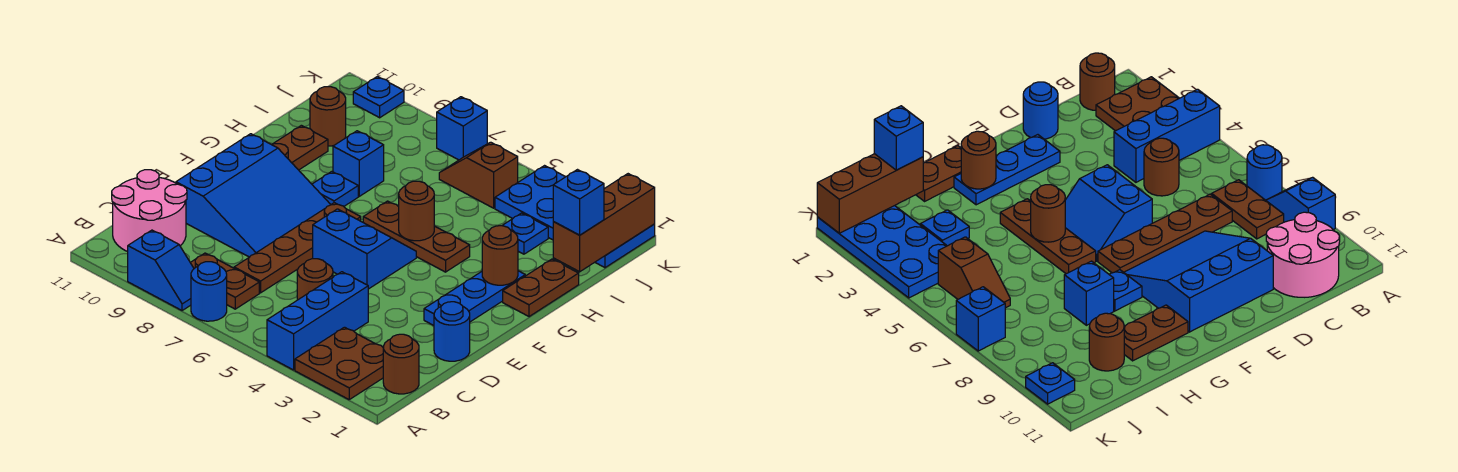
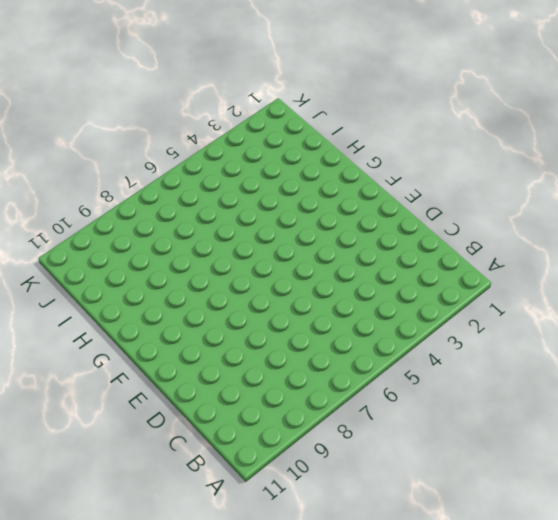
none -> brown plate A2:B3 level 1
none -> blue brick A4:C4 level 1
none -> blue round brick A7 level 1

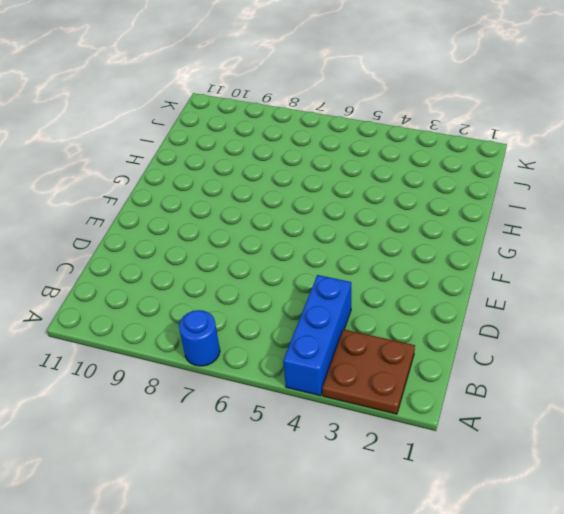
none -> blue slope A8:A9 level 1 top 9
none -> brown round brick B1 level 1
none -> brown plate B7:B8 level 1

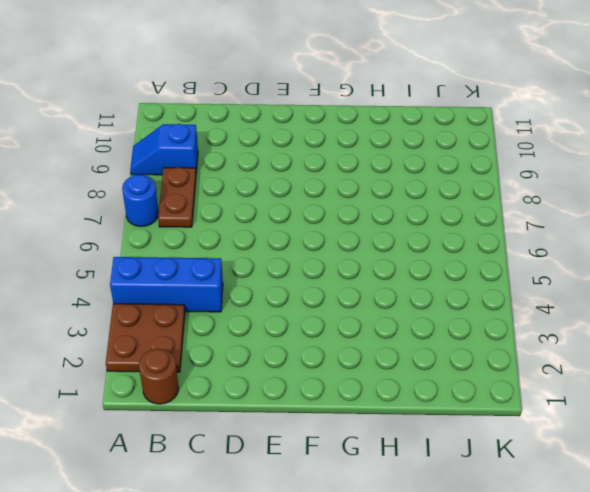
blue slope A9:B9 level 1 top B -> blue slope A8:A9 level 1 top 9
none -> pink round brick B10:C11 level 1
none -> brown round brick C5 level 1
none -> brown plate C7:F7 level 1

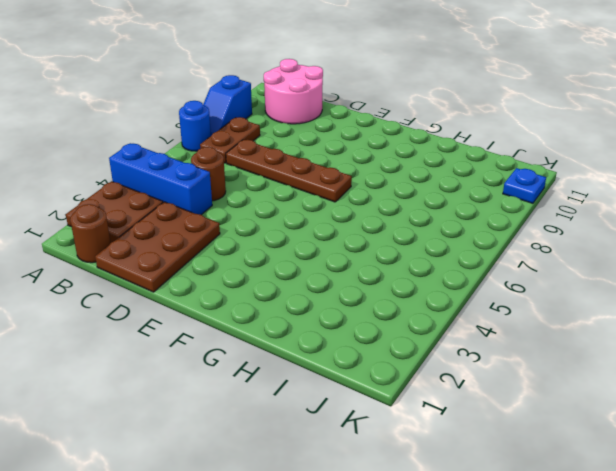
brown plate C1:D3 level 1 -> blue round brick D1 level 1
none -> blue slope D8:F10 level 1 top 10
none -> blue plate E2:G2 level 1
none -> blue slope E5:F6 level 1 top E

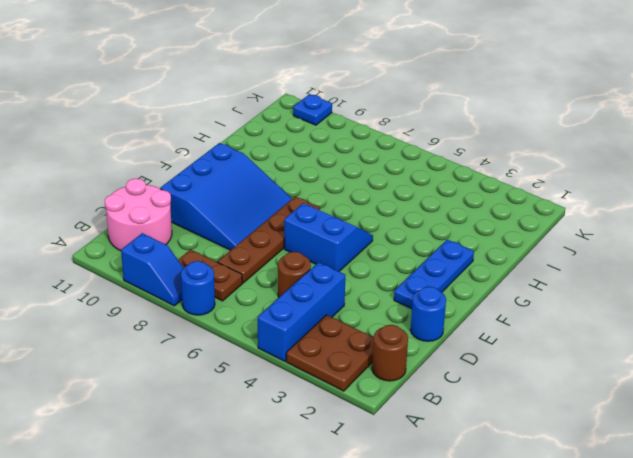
none -> brown plate G1:H1 level 1
none -> brown plate G4:G6 level 1
none -> blue plate G8 level 1

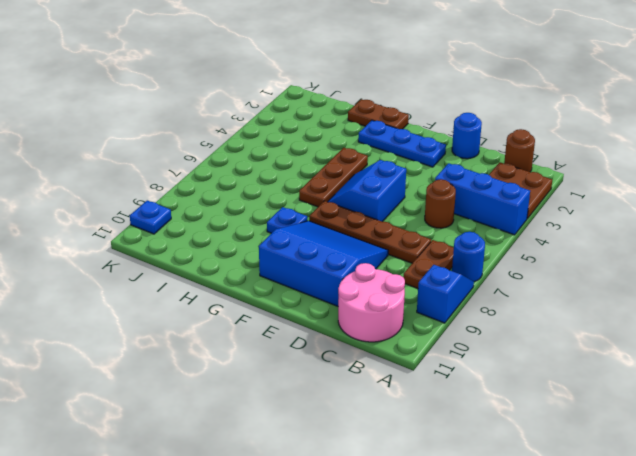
none -> brown plate G10:H10 level 1
none -> blue brick H8 level 1
none -> blue plate I3 level 1

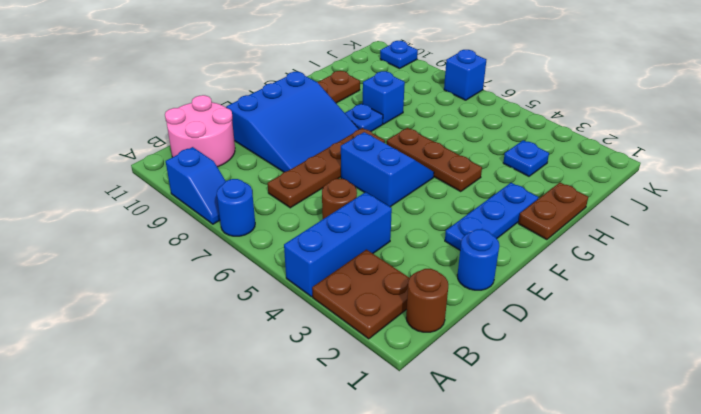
none -> brown plate B7:B8 level 1
none -> brown round brick I10 level 1
none -> blue plate J1:K4 level 1

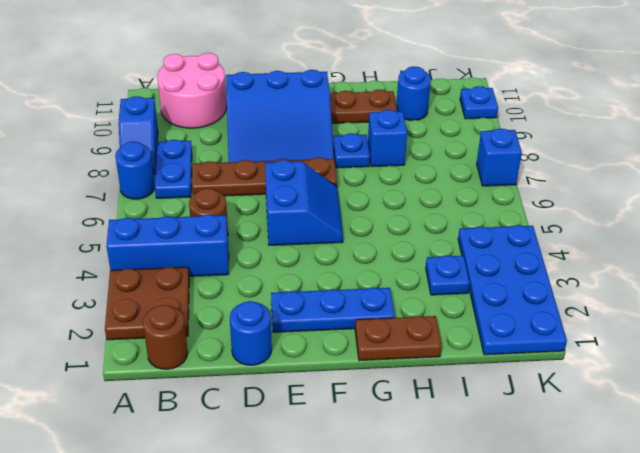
blue plate B7:B8 level 1 -> brown plate B7:B8 level 1
blue round brick I10 level 1 -> brown round brick I10 level 1
none -> brown plate G4:G6 level 1
none -> brown slope J5:J6 level 1 top 5
none -> brown round brick G2 level 2

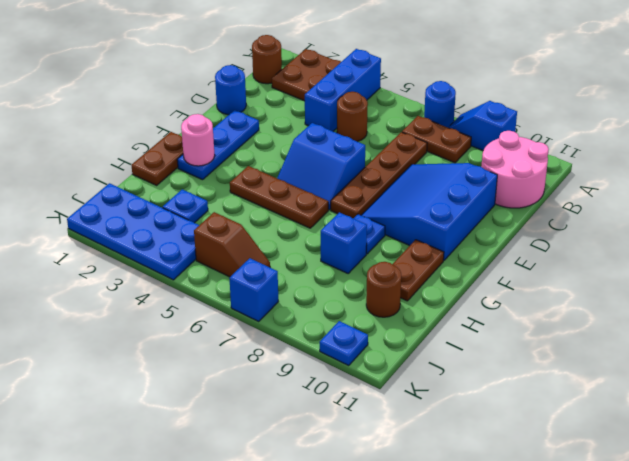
pink round brick G2 level 2 -> brown round brick G2 level 2
none -> brown round brick G5 level 2
none -> brown brick I1:K1 level 2
none -> blue brick I1 level 3

